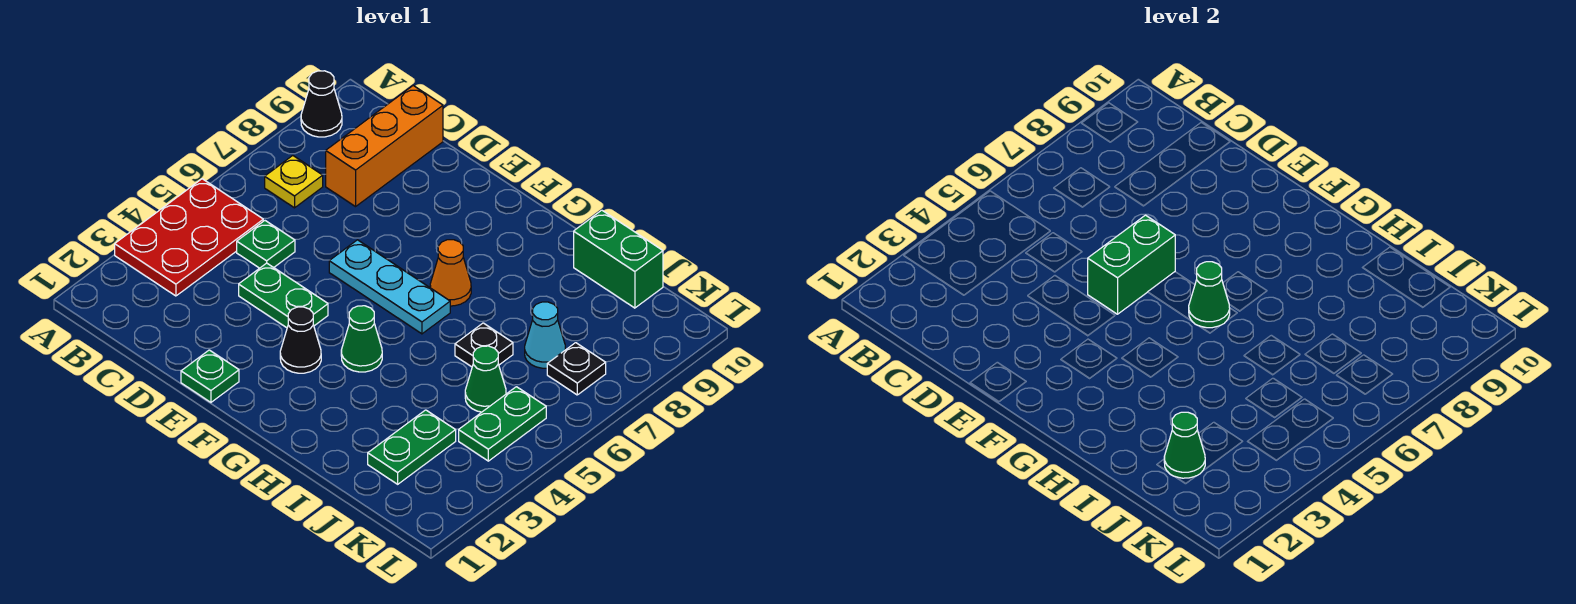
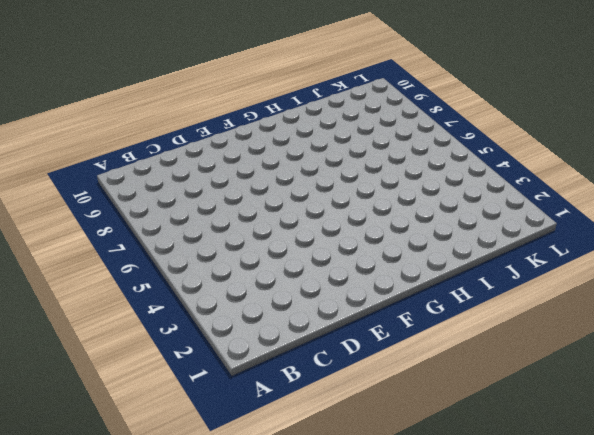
none -> red plate A3:B5 level 1
none -> black cone A9 level 1
none -> yellow plate B7 level 1

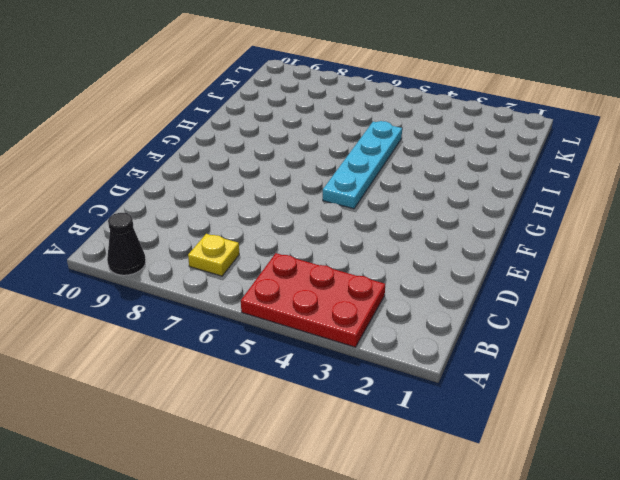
cyan plate F5:I5 level 1 -> none
none -> green plate C5 level 1
none -> orange brick C8:C10 level 1
none -> green plate D4:E4 level 1

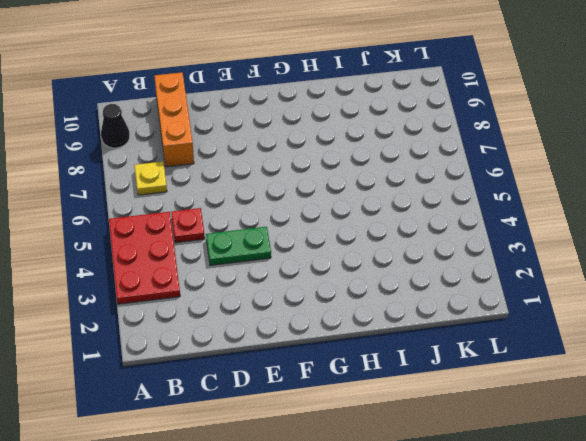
red plate C5 level 1 -> green plate C5 level 1
none -> green plate E1 level 1
none -> cyan plate E6:G6 level 1
none -> black cone F3 level 1

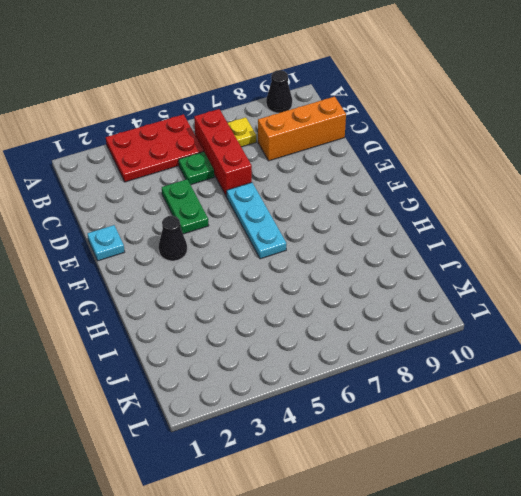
red brick B6:D6 level 1 -> none
cyan plate E1 level 1 -> green plate E1 level 1
none -> green cone G4 level 1
none -> orange cone G7 level 1
none -> black plate I6 level 1

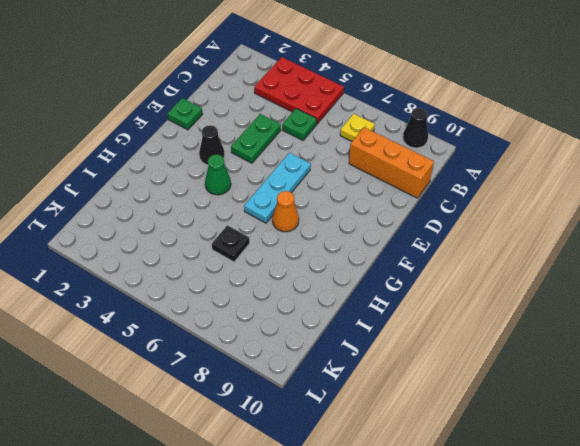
none -> green brick I10:J10 level 1
none -> green plate J2:J3 level 1
none -> green cone J5 level 1

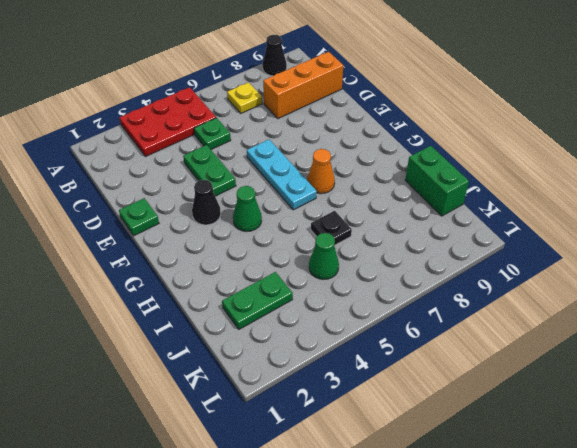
none -> cyan cone J7 level 1
none -> green plate K4:K5 level 1
none -> black plate K7 level 1

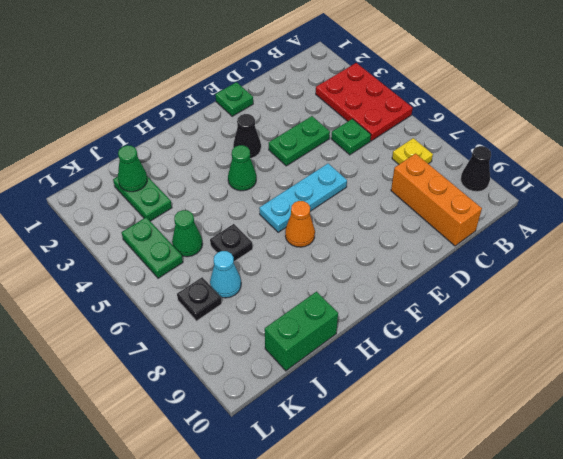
none -> green brick E5:E6 level 2
none -> green cone G6 level 2

